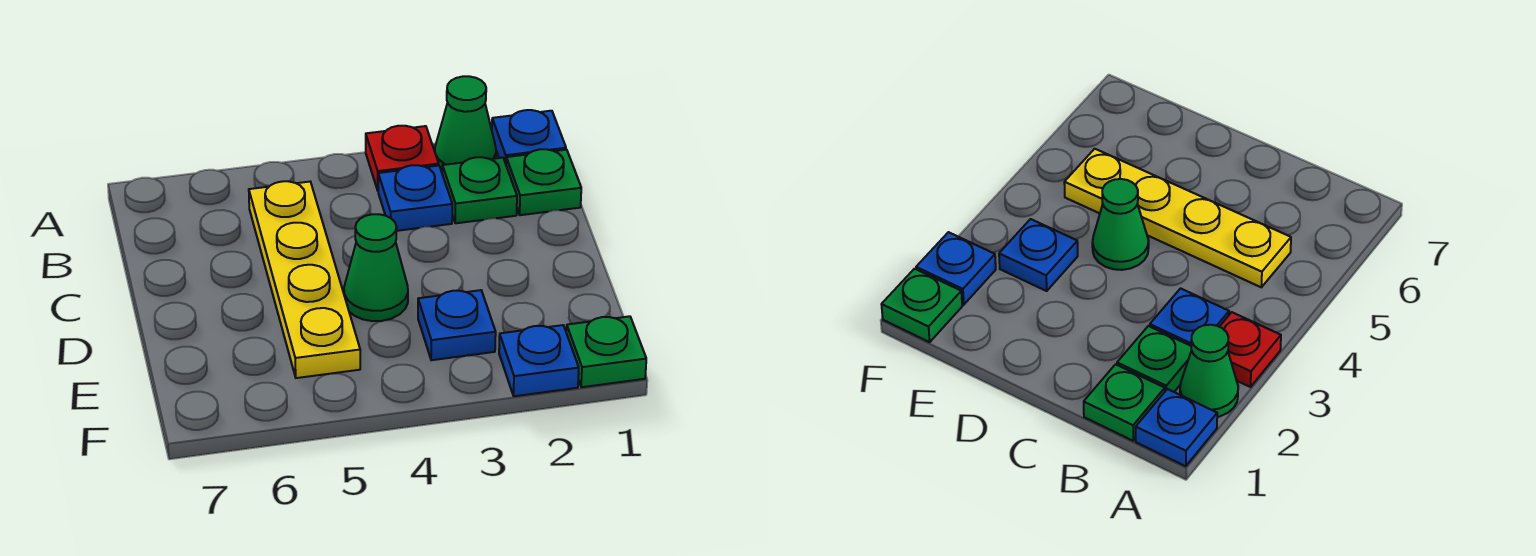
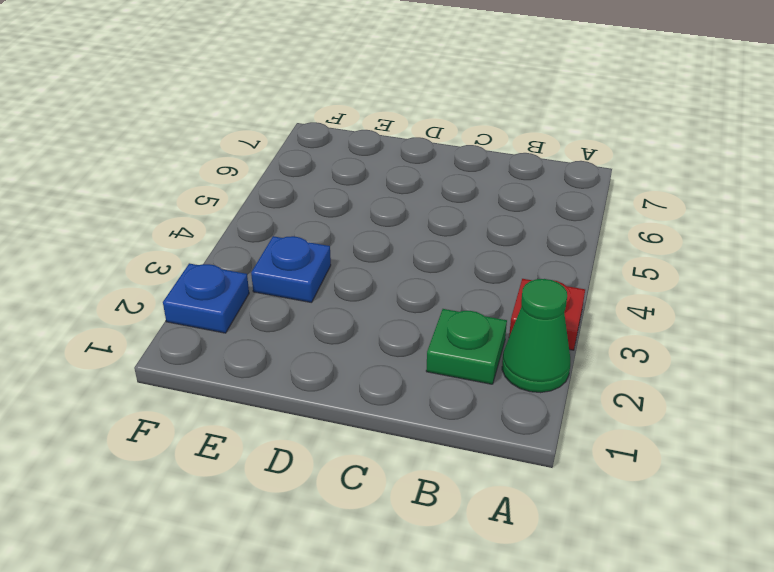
none -> blue plate A1 level 1
none -> green plate B1 level 1

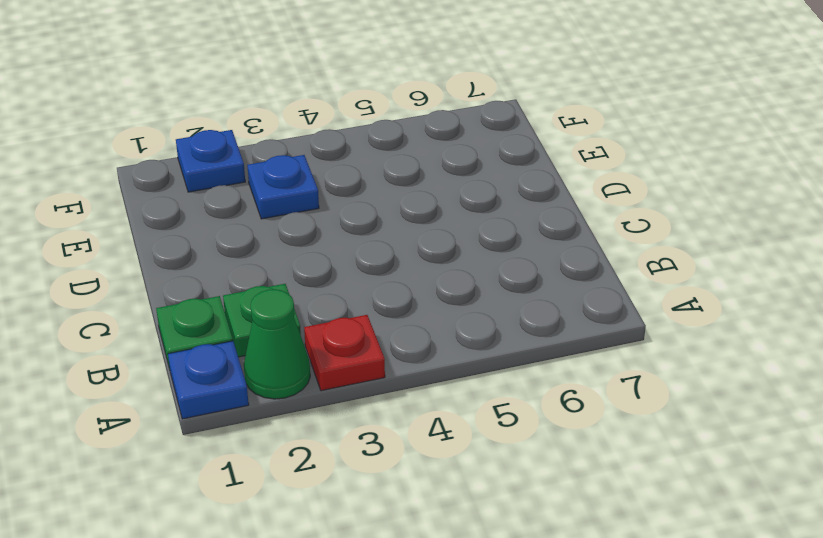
none -> blue plate B3 level 1
none -> yellow plate B5:E5 level 1

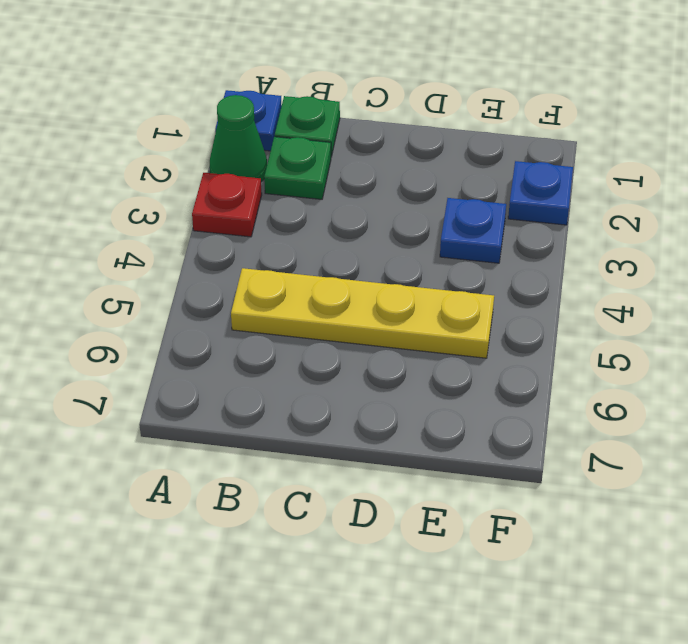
none -> blue plate B3 level 1
none -> green cone D4 level 1

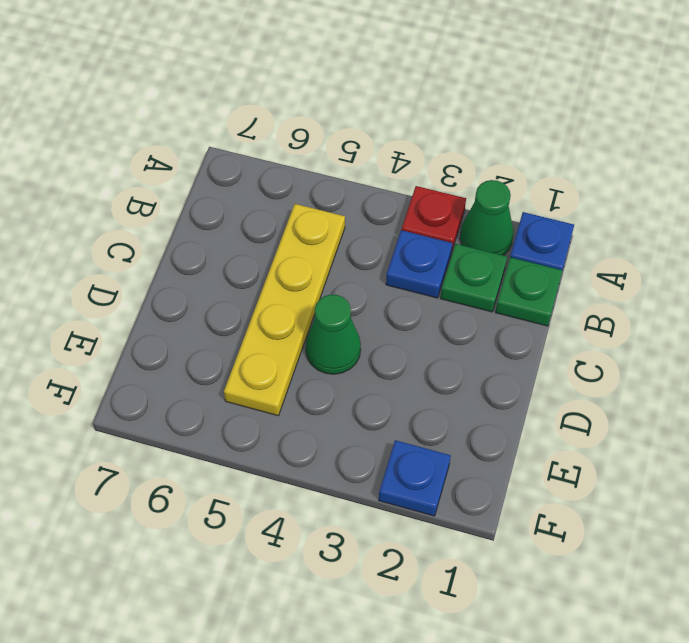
none -> blue plate E3 level 1
none -> green plate F1 level 1

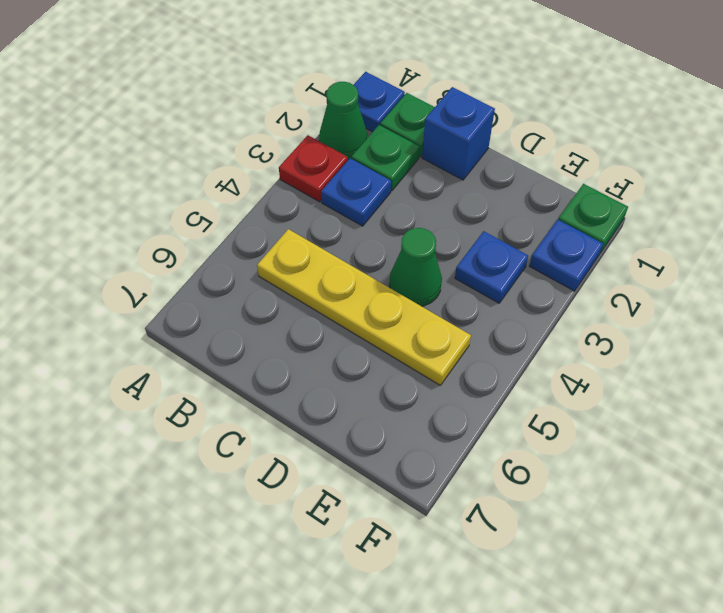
blue brick C1 level 1 -> none

